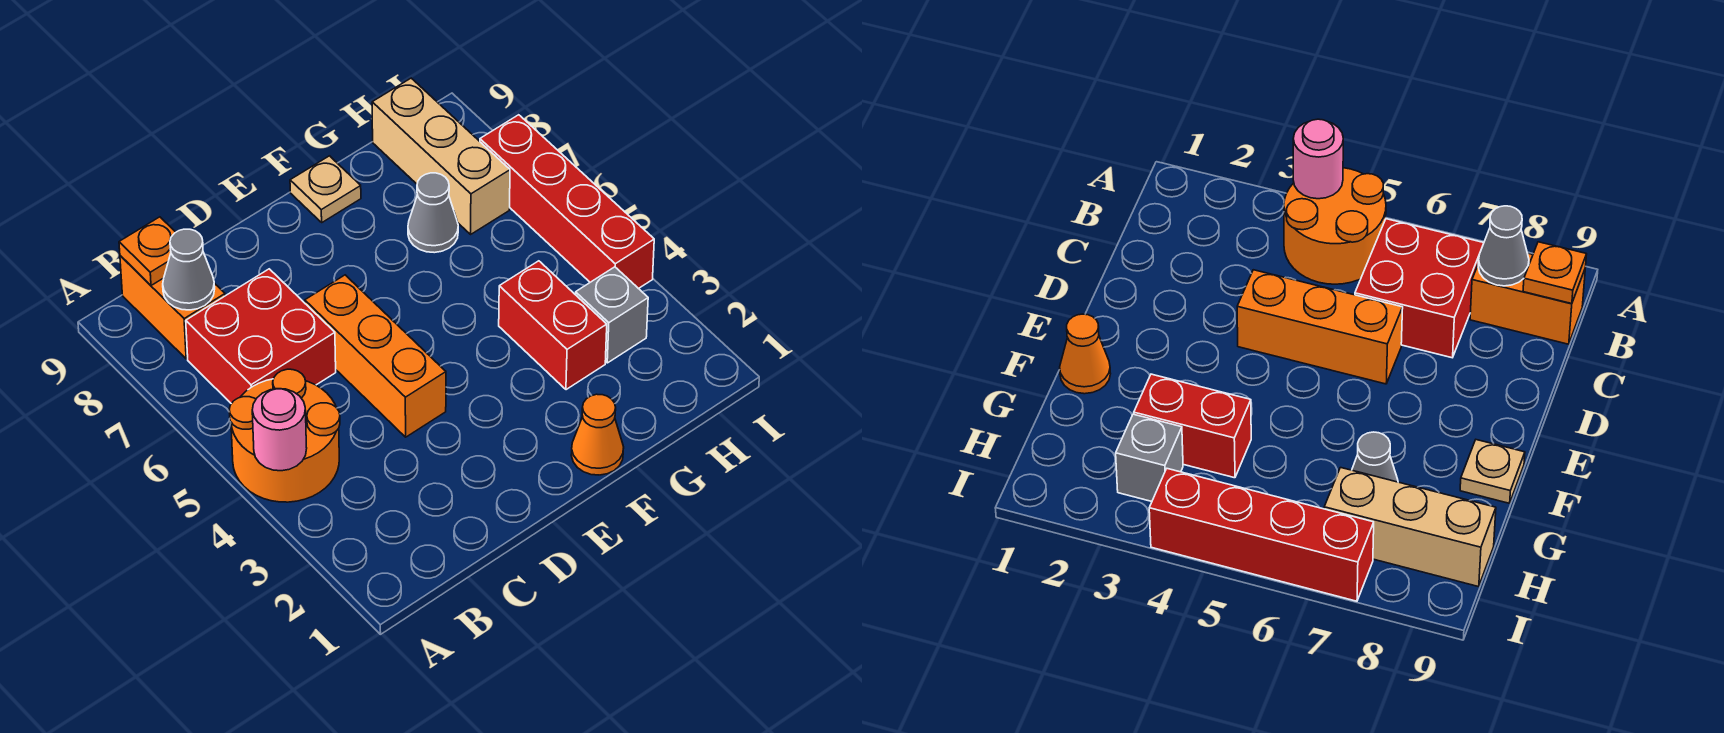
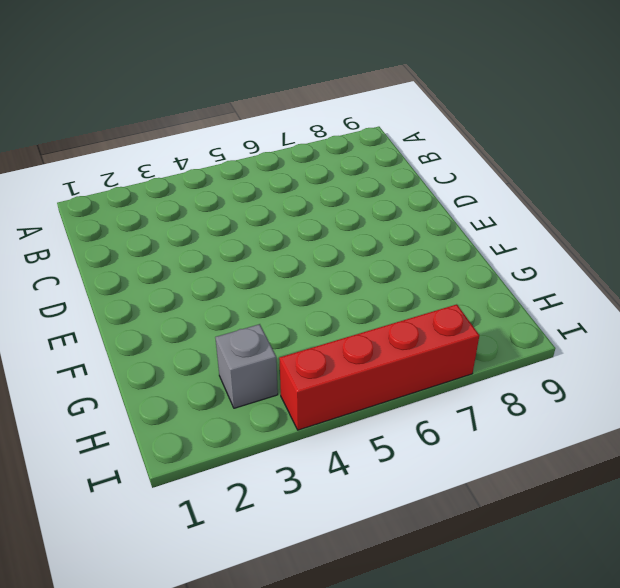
none -> orange round brick A4:B5 level 1
none -> red brick B6:C7 level 1
none -> orange brick B8:B9 level 1

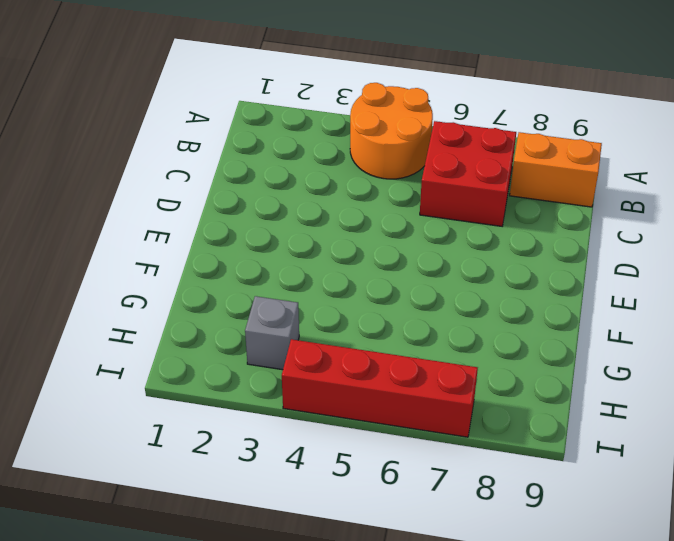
none -> orange brick D4:D6 level 1
none -> orange cone F1 level 1
none -> tan plate F9 level 1

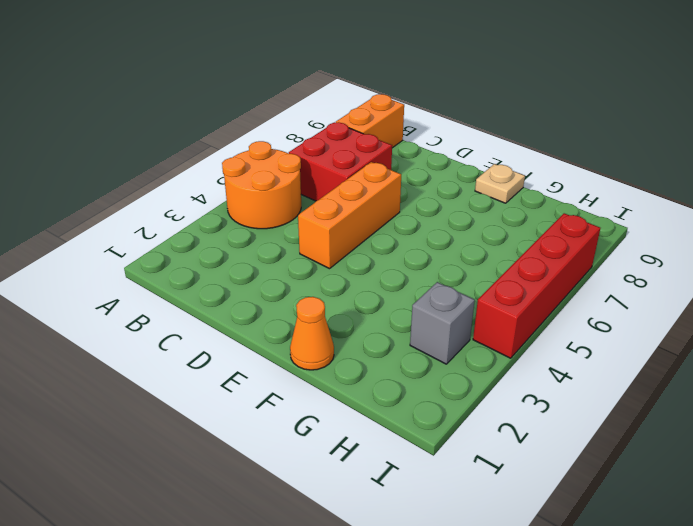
none -> red brick G3:G4 level 1
none -> grey cone G7 level 1
none -> tan brick H7:H9 level 1

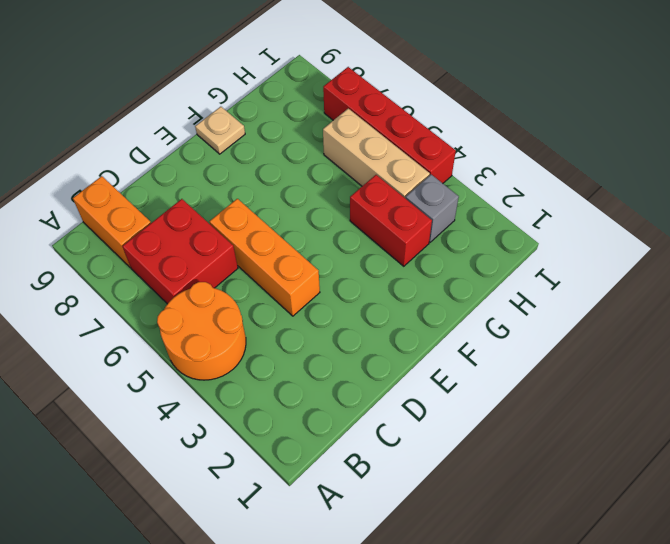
tan brick H4:H6 level 1 -> tan brick H7:H9 level 1
none -> orange cone F1 level 1
none -> grey cone G7 level 1
none -> pink round brick A4 level 2

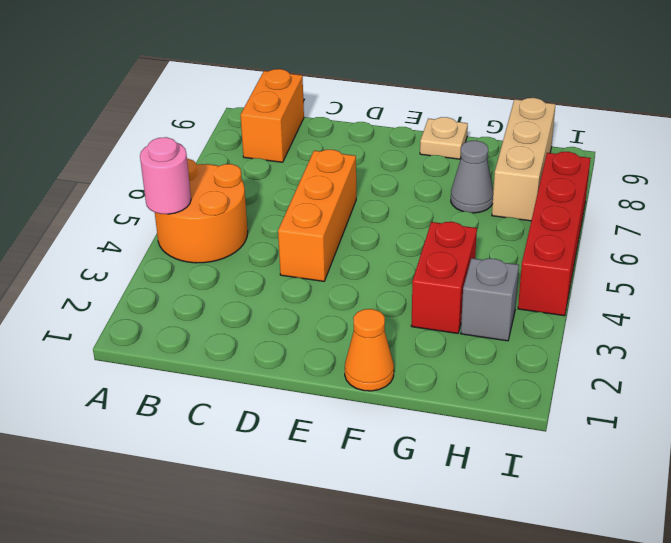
none -> red brick B6:C7 level 1
none -> grey cone B8 level 2
none -> orange plate B9 level 2

